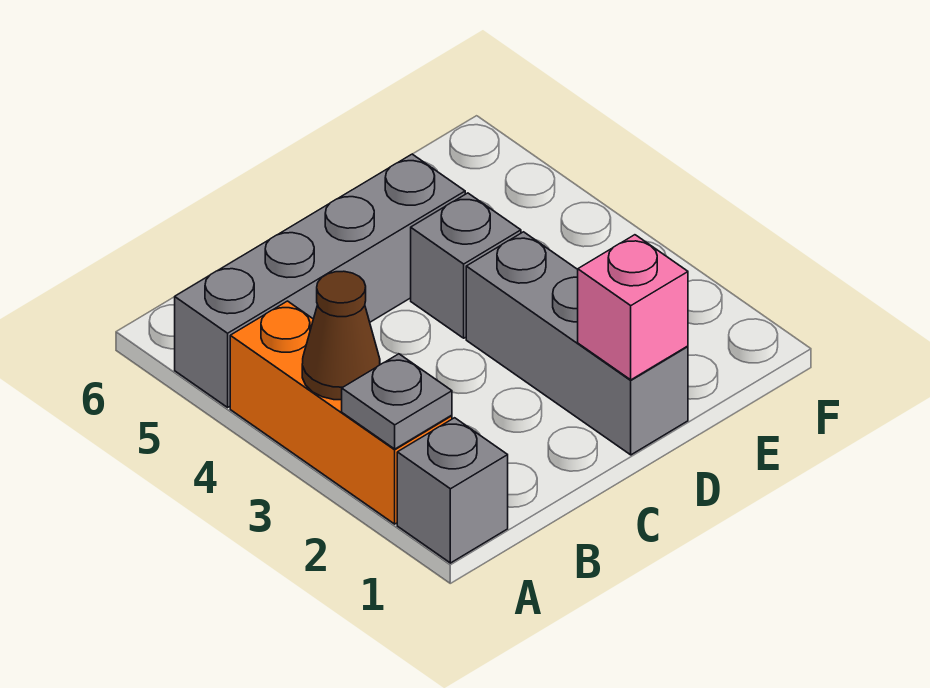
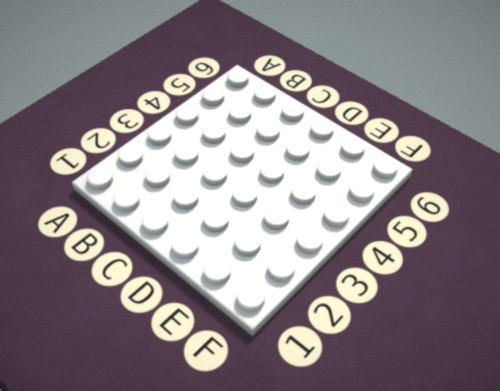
none -> grey brick A1 level 1
none -> orange brick A2:A4 level 1

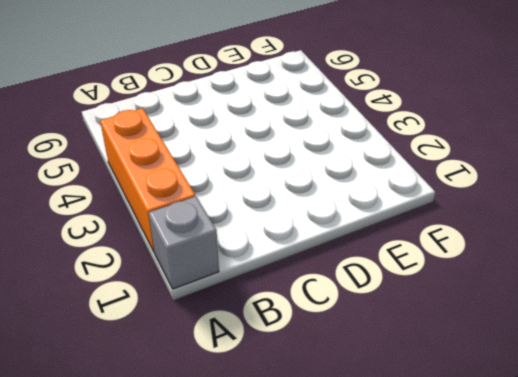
none -> grey brick A5:D5 level 1
none -> grey brick D1:D3 level 1

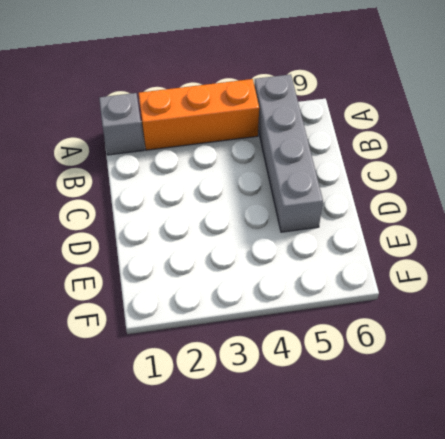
none -> grey brick D1:D3 level 1
none -> grey brick D4 level 1

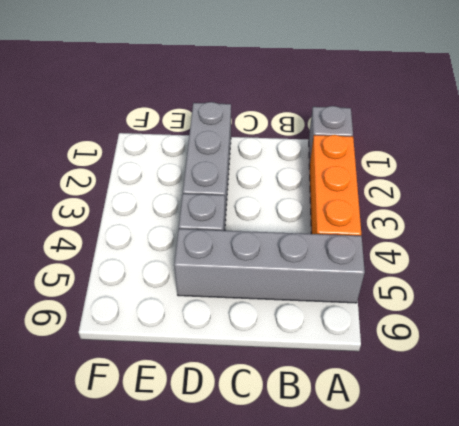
none -> grey plate A2 level 2
none -> brown cone A3 level 2

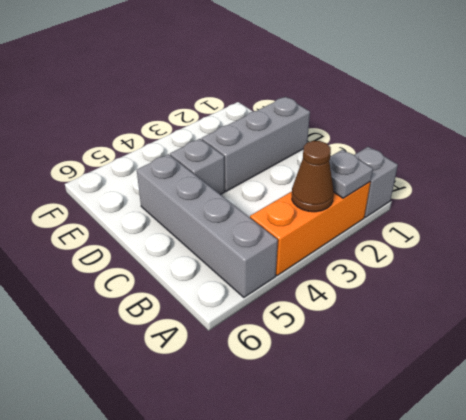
none -> pink brick D1 level 2

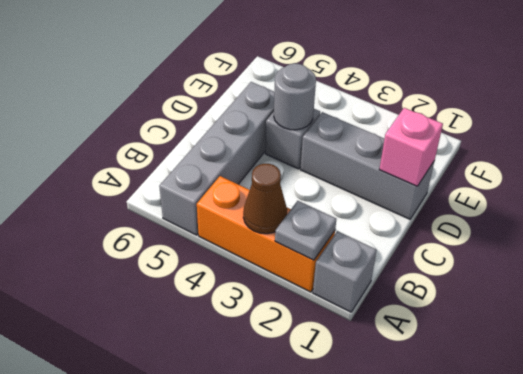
grey round brick D4 level 2 -> none

